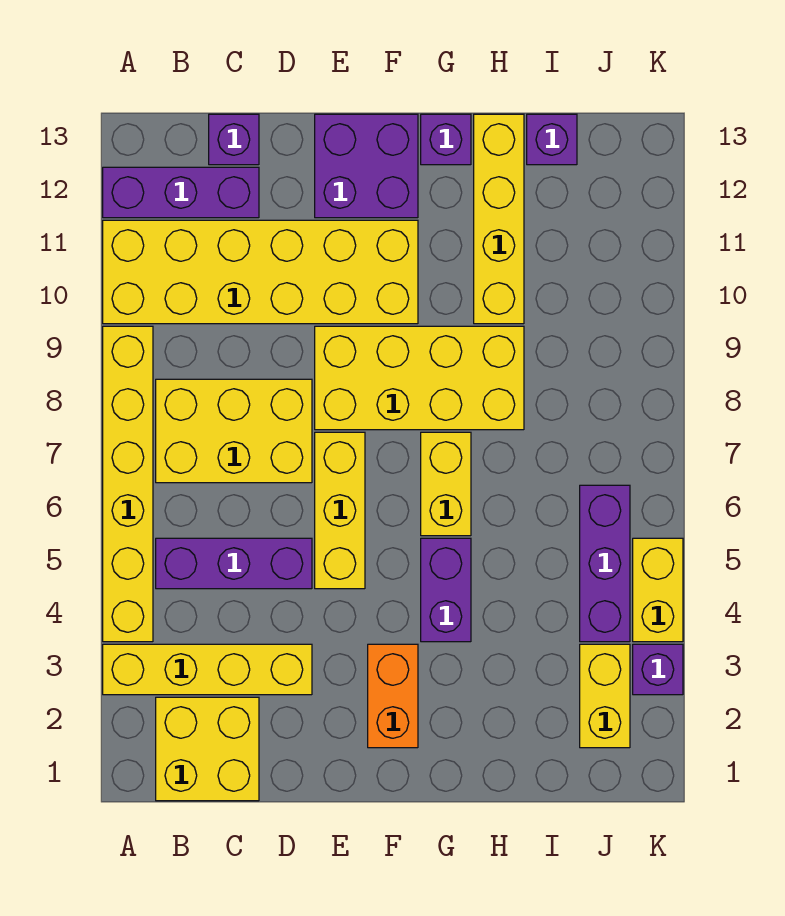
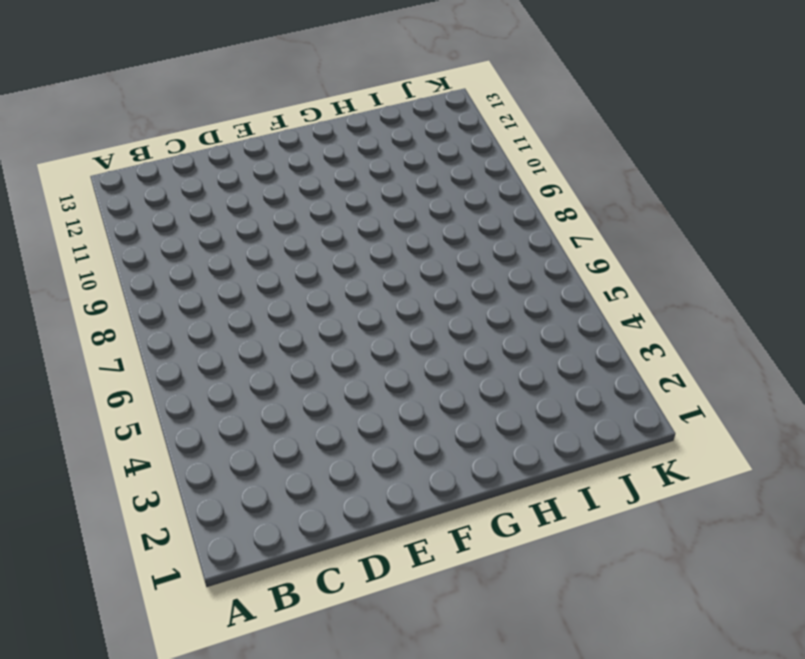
none -> yellow brick A3:D3 level 1
none -> yellow brick A4:A9 level 1
none -> yellow brick A10:F11 level 1

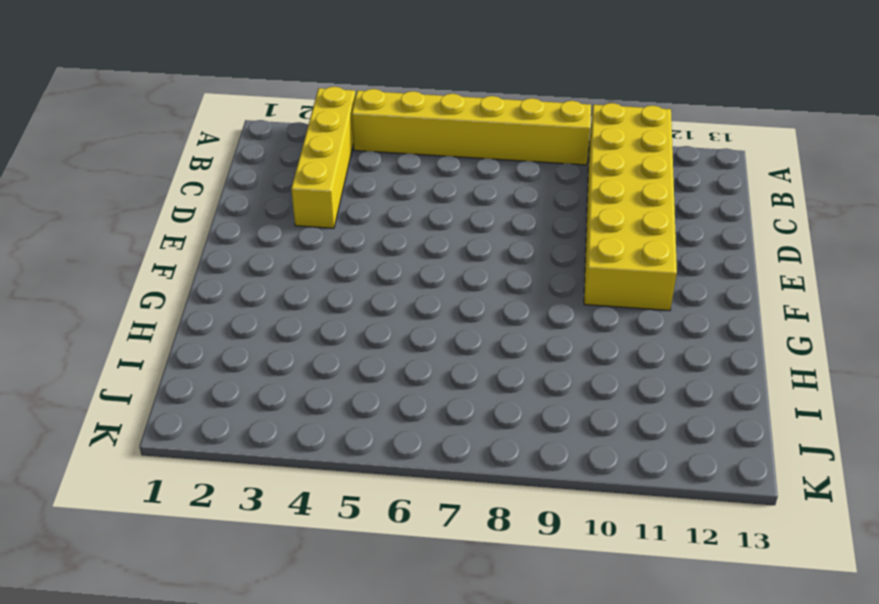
none -> purple brick A12:C12 level 1
none -> yellow brick B1:C2 level 1
none -> purple brick B5:D5 level 1

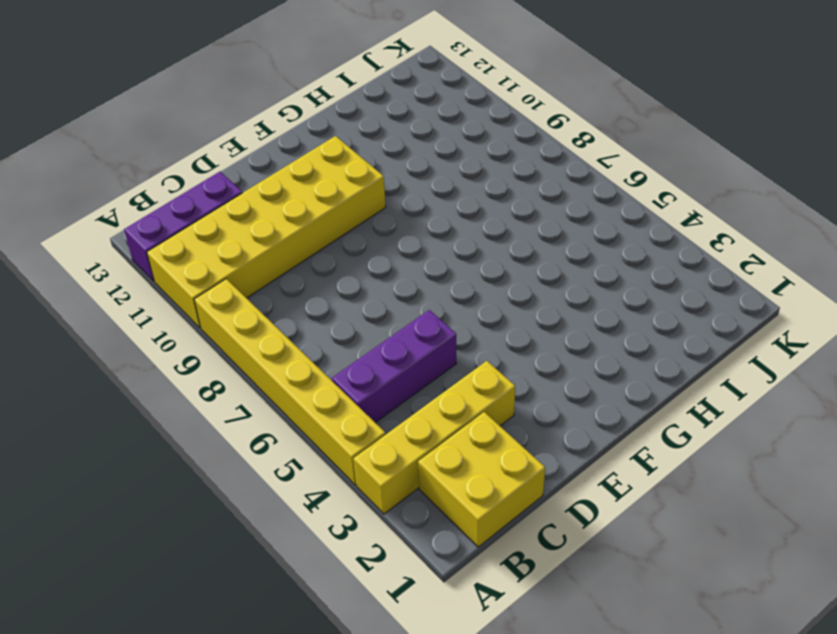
none -> yellow brick B7:D8 level 1
none -> purple brick C13 level 1
none -> yellow brick E5:E7 level 1

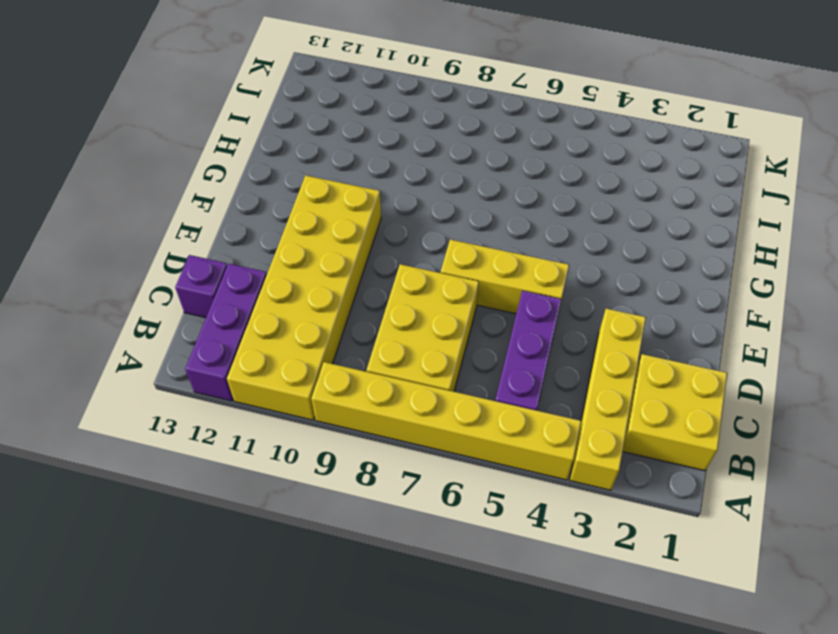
none -> yellow brick E8:H9 level 1
none -> purple brick E12:F13 level 1
none -> orange brick F2:F3 level 1

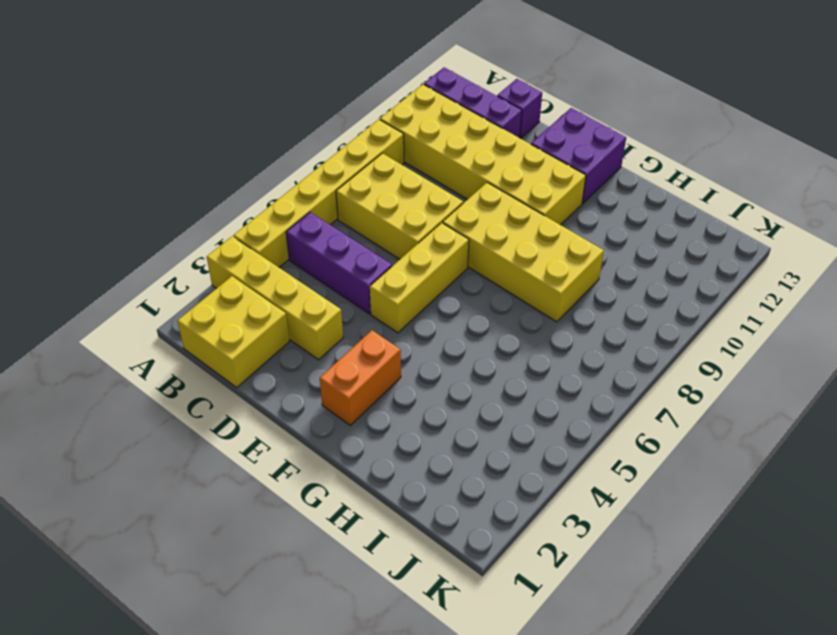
none -> purple brick G4:G5 level 1
none -> yellow brick G6:G7 level 1
none -> purple brick G13 level 1

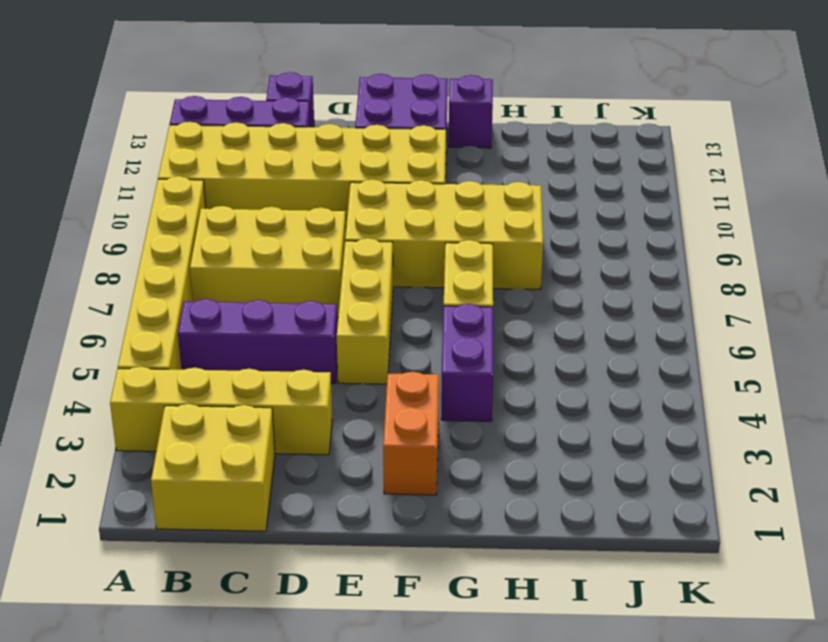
none -> yellow brick H10:H13 level 1
none -> purple brick I13 level 1
none -> yellow brick J2:J3 level 1

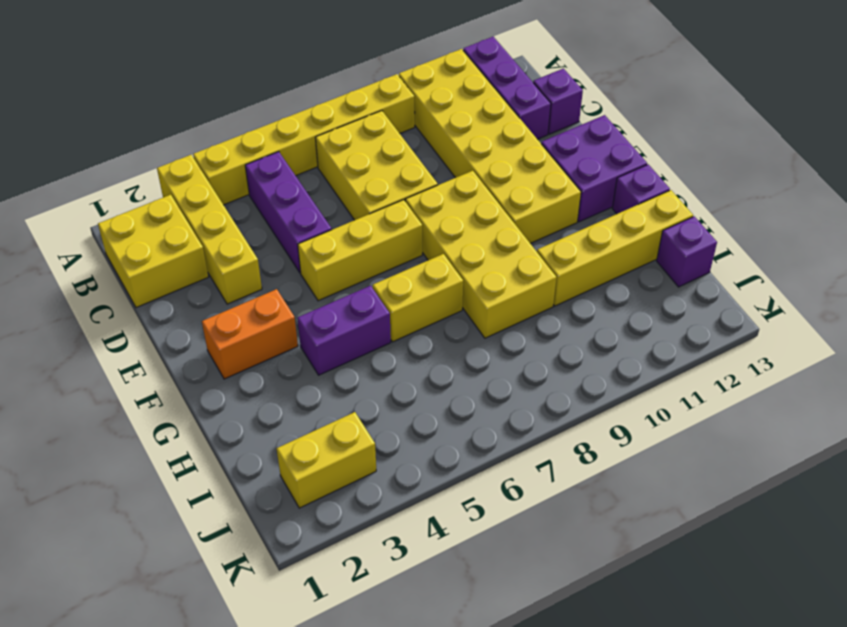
none -> purple brick J4:J6 level 1
none -> purple brick K3 level 1
none -> yellow brick K4:K5 level 1

